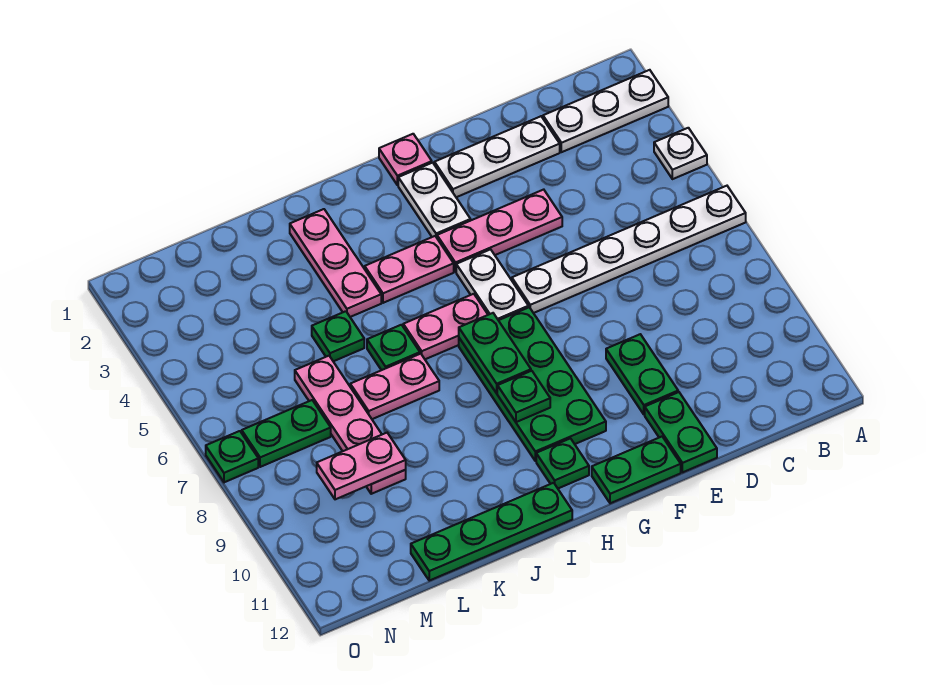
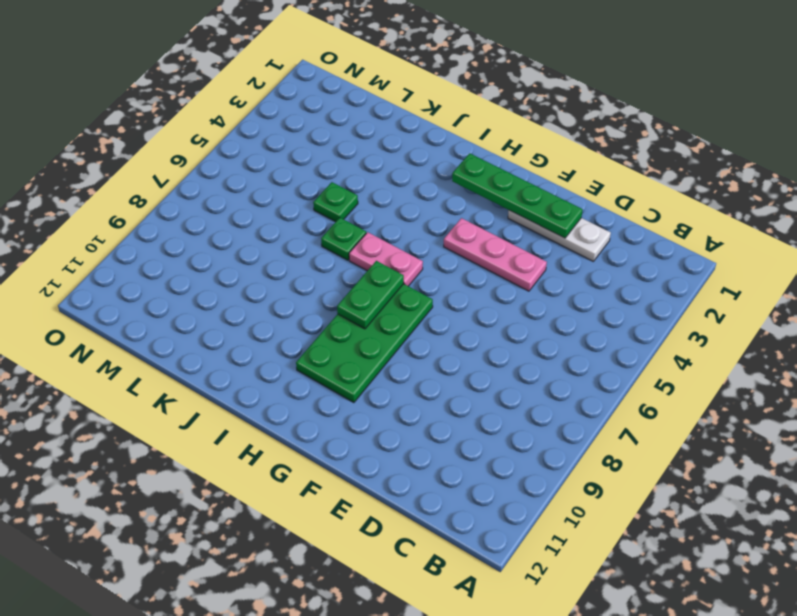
green plate E2:H2 level 2 -> green plate I12:L12 level 1
none -> white plate A2:C2 level 1
none -> white plate A4 level 1
none -> white plate A6:F6 level 1

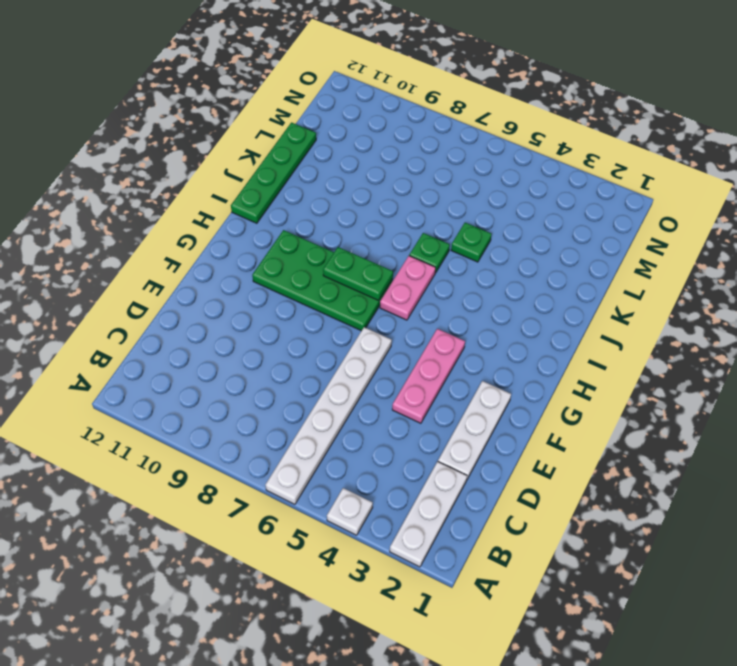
none -> green plate E9:E10 level 1
none -> green plate E11:E12 level 1
none -> green plate F12:G12 level 1

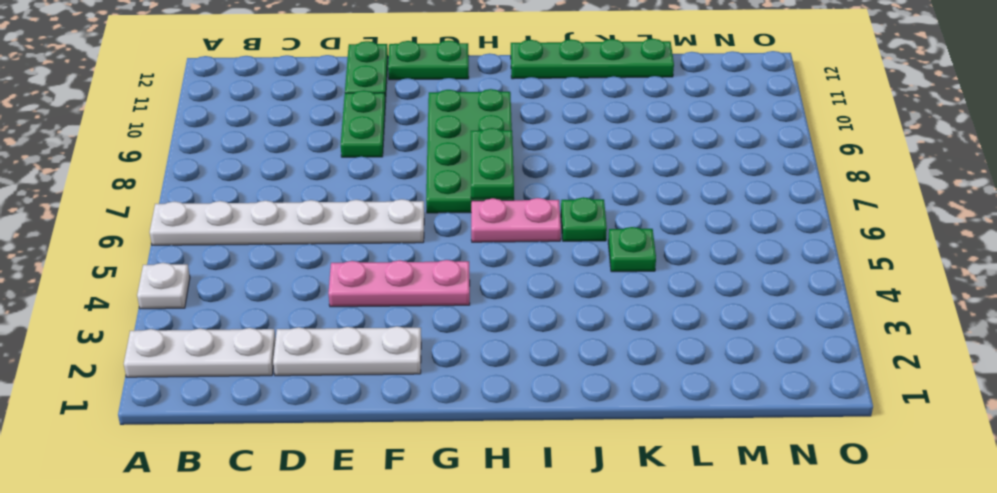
none -> pink plate G1 level 1
none -> white plate G2:G3 level 1
none -> white plate G5:G6 level 1

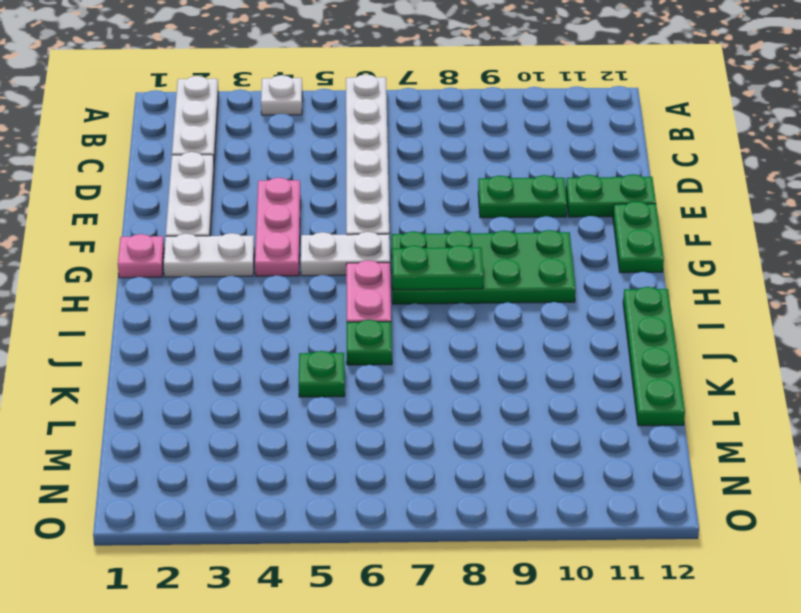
none -> pink plate H4:I4 level 1
none -> green plate H11 level 1
none -> pink plate J2:J4 level 1

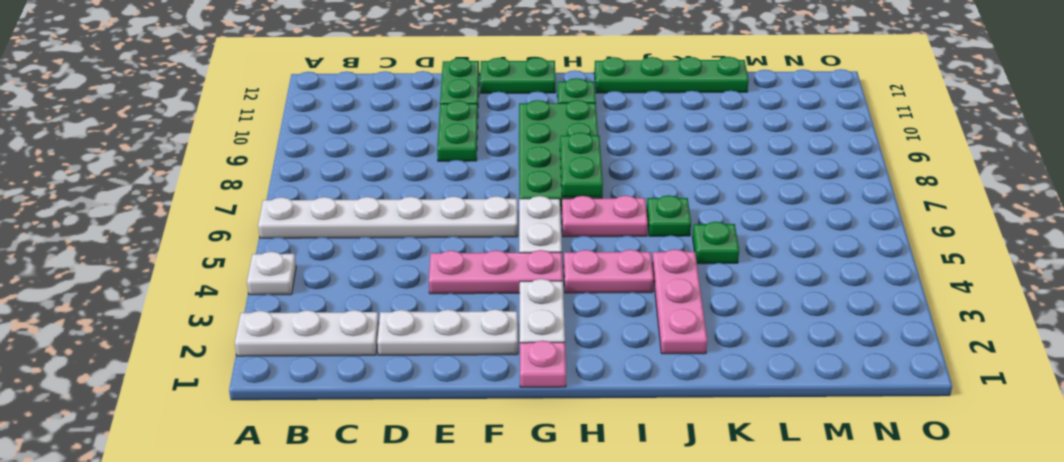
none -> pink plate J7:K7 level 1
none -> pink plate L6:L9 level 1
none -> green plate M7:N7 level 1

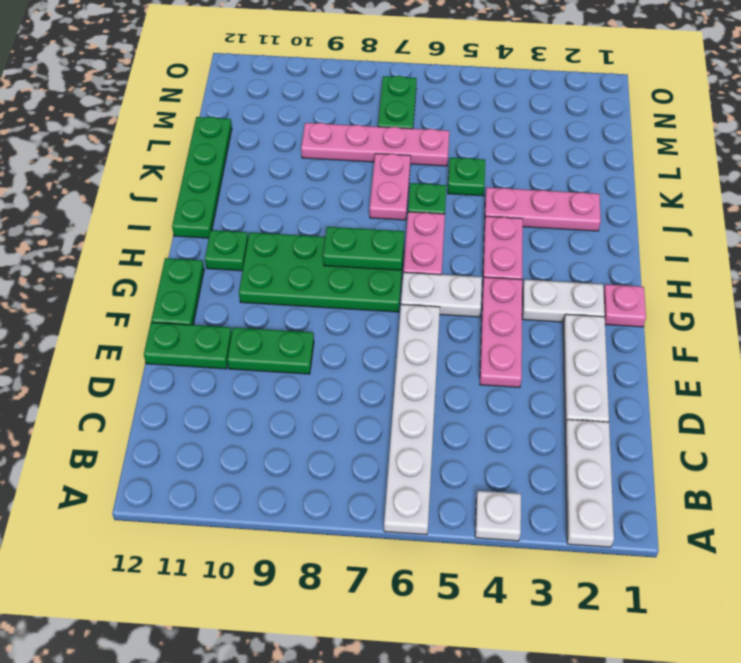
none -> green plate O7 level 1
none -> green plate H9 level 2
none -> pink plate L9:M9 level 2

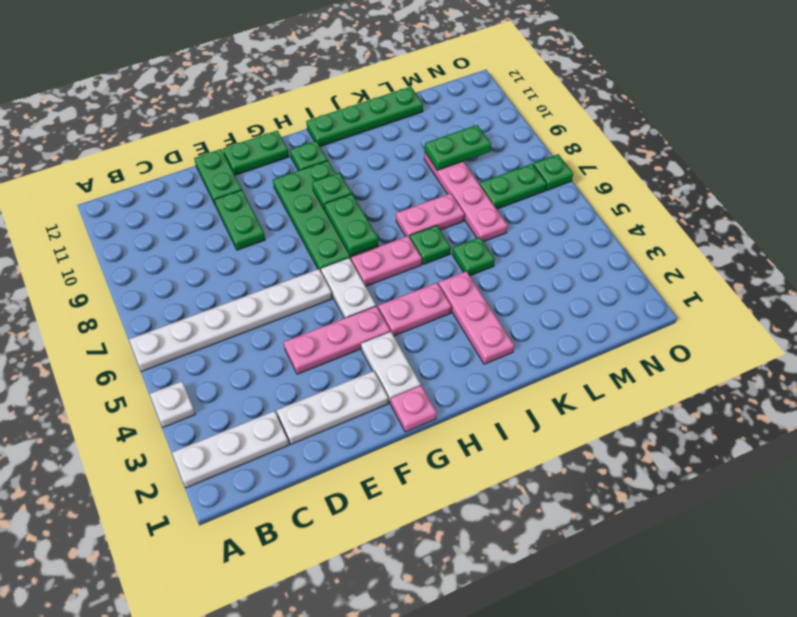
green plate L9:M9 level 2 -> pink plate L9:M9 level 2

